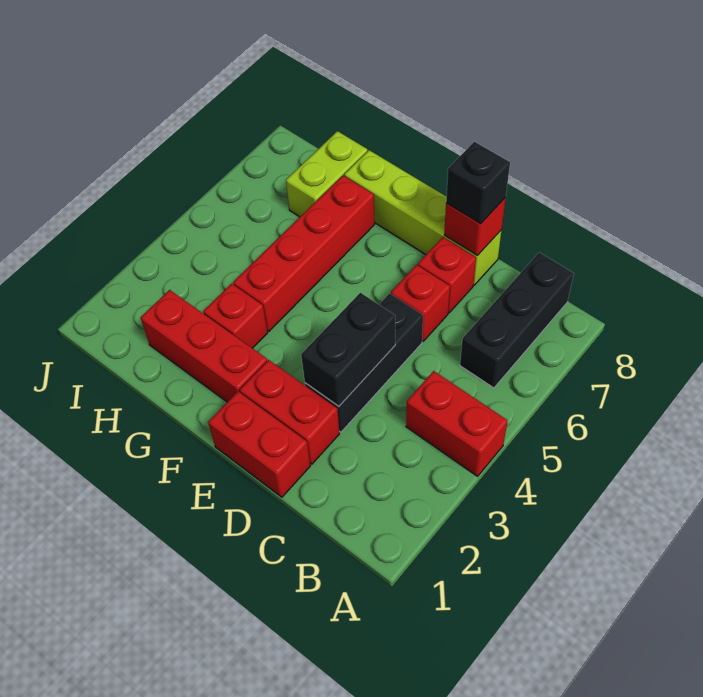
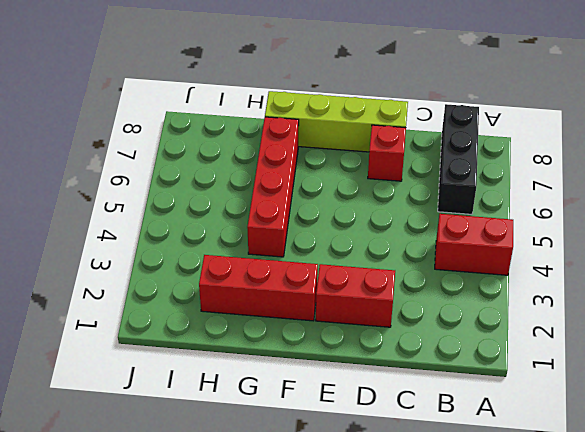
none -> red brick D1:E1 level 1
none -> black brick D3:D5 level 1
none -> red brick D6 level 1

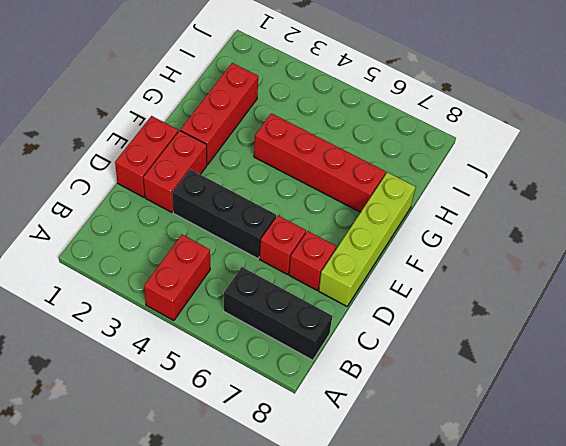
none -> red brick G3 level 1
none -> lime brick H7:H8 level 1
none -> black brick D3:D4 level 2

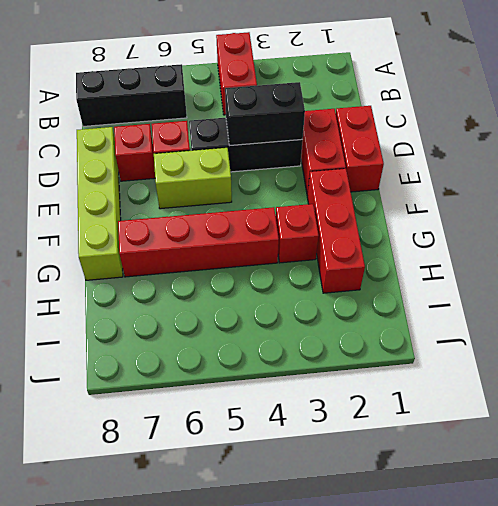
lime brick E5:E6 level 1 -> lime brick H7:H8 level 1
none -> red brick D8 level 2
none -> black brick D8 level 3

